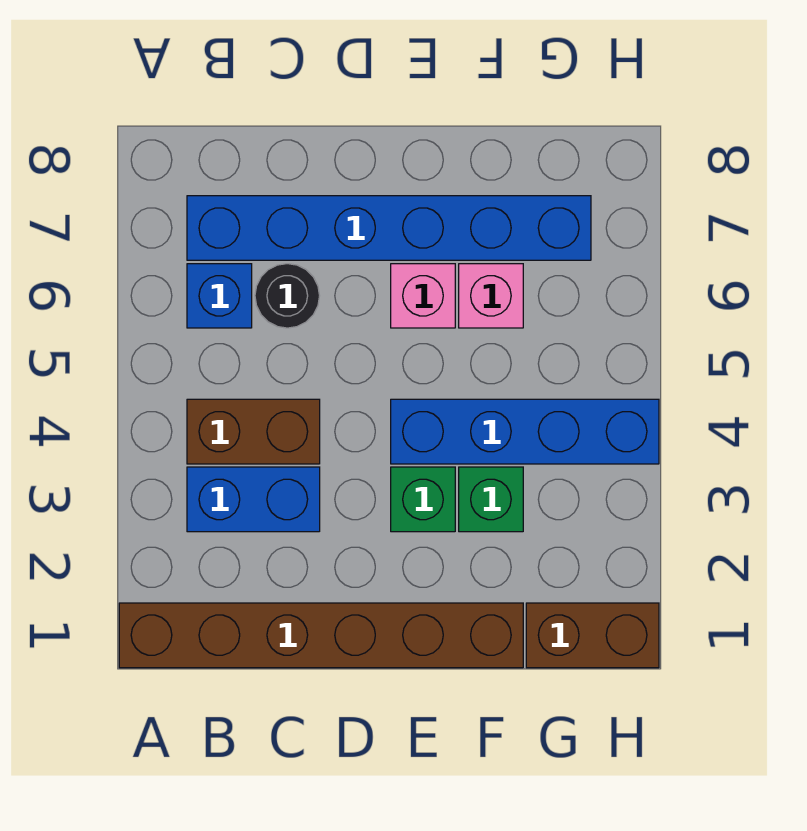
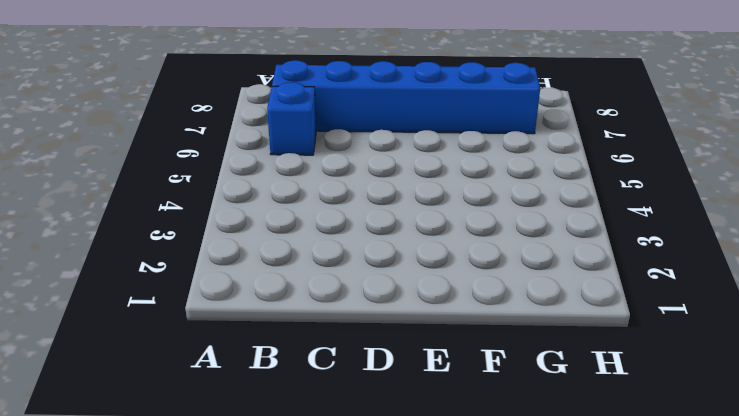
none -> brown brick A1:F1 level 1
none -> blue brick B3:C3 level 1
none -> brown brick B4:C4 level 1

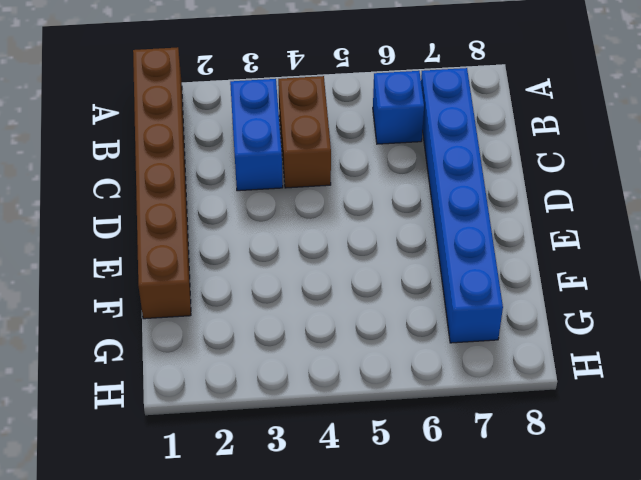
none -> black round brick C6 level 1
none -> green brick E3 level 1
none -> blue brick E4:H4 level 1

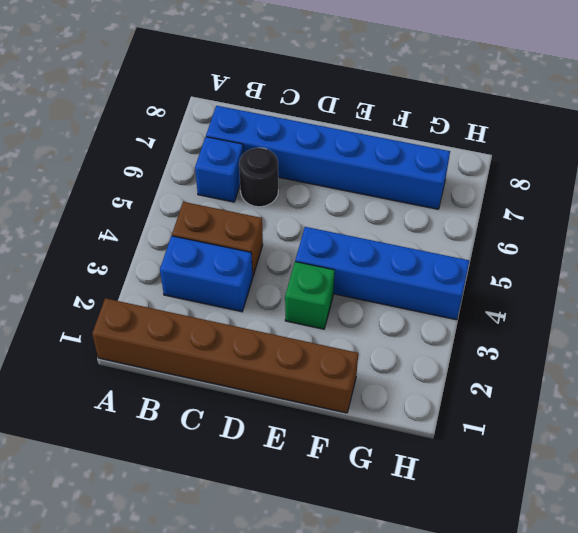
none -> pink brick E6 level 1
none -> green brick F3 level 1
none -> pink brick F6 level 1

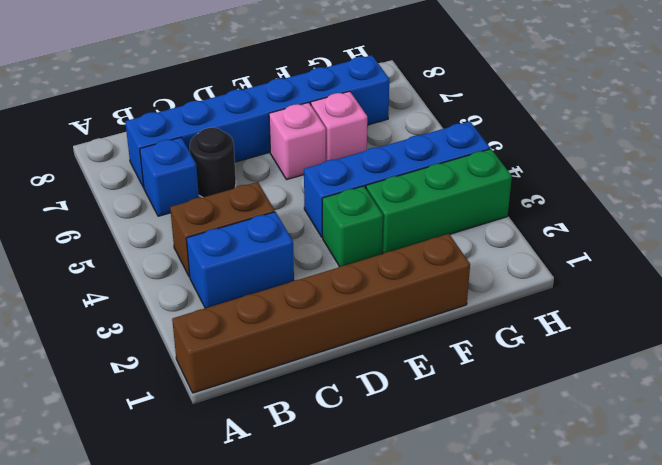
green brick F3:H3 level 1 -> green brick F3 level 1
none -> brown brick G1:H1 level 1

